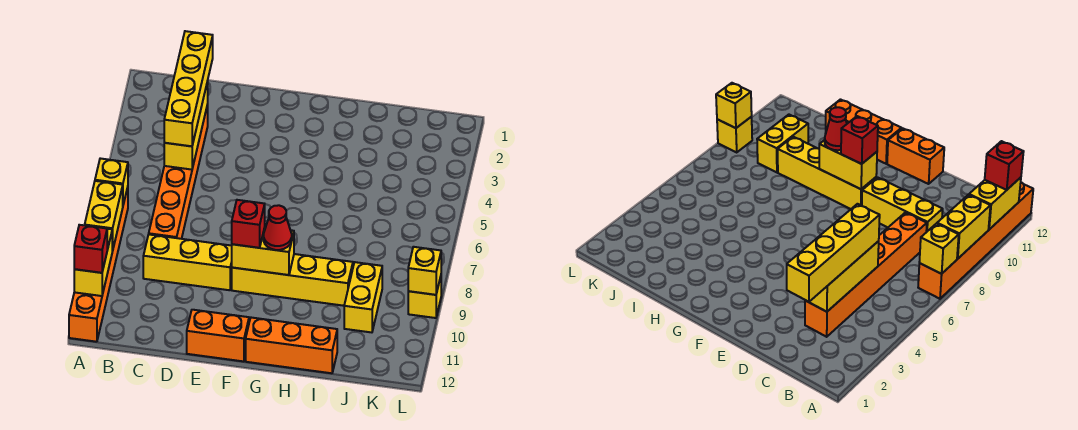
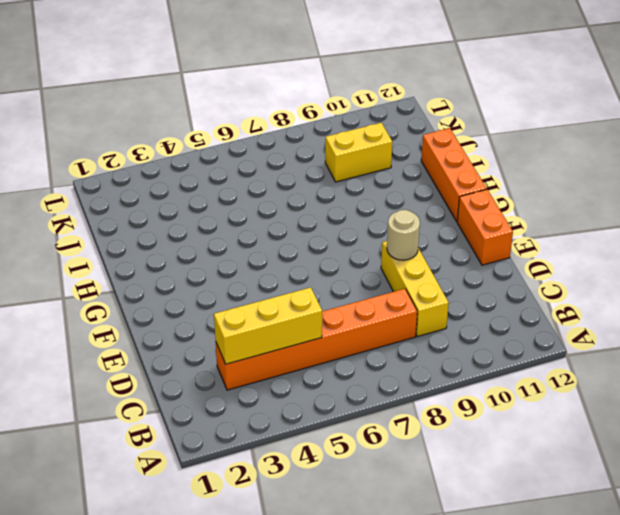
tan round brick E9 level 2 -> none
none -> orange brick A7:A12 level 1
none -> yellow brick F9:I9 level 1
none -> yellow brick L9 level 1

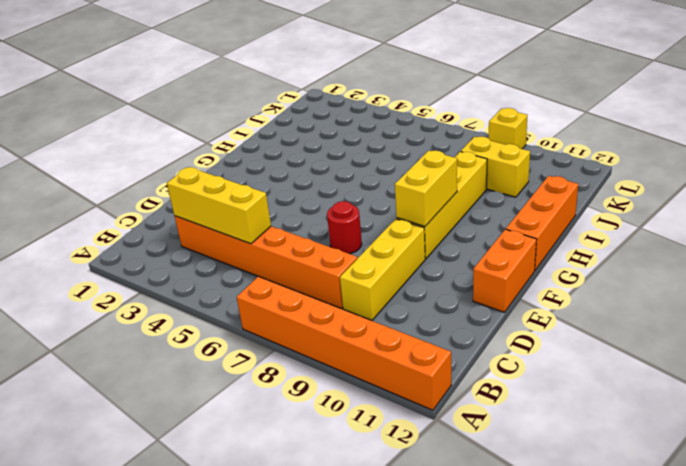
red round brick E7 level 1 -> none
none -> yellow brick A7 level 2
none -> yellow brick A8:A9 level 2
none -> yellow brick A10:A11 level 2

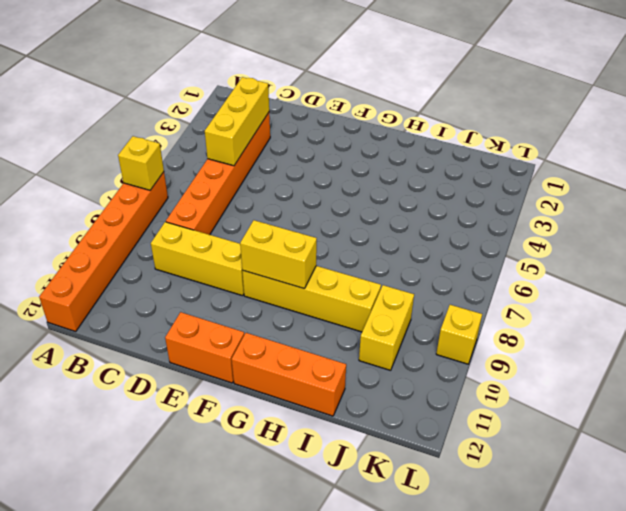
none -> yellow brick A8:A9 level 2
none -> yellow brick A10:A11 level 2
none -> yellow brick L9 level 2

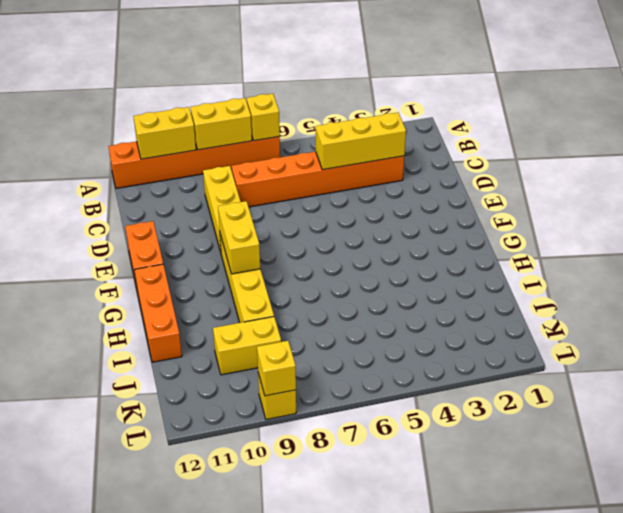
none -> red brick A11 level 3
none -> yellow brick C2:C5 level 3
none -> red brick F9 level 3

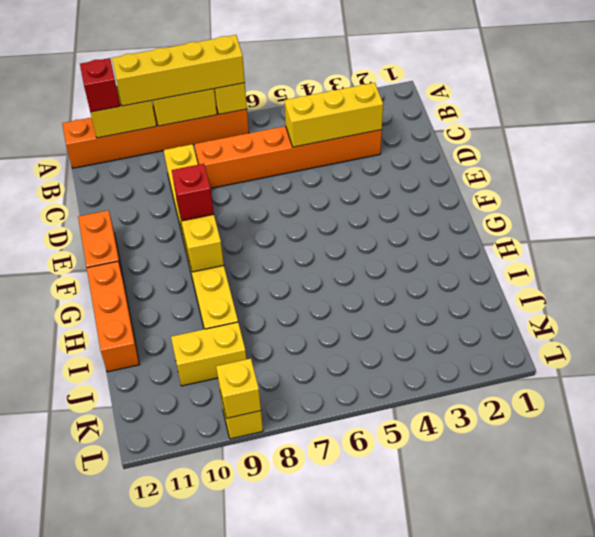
yellow brick A7:A10 level 3 -> yellow brick C2:C5 level 3
none -> red cone G9 level 3

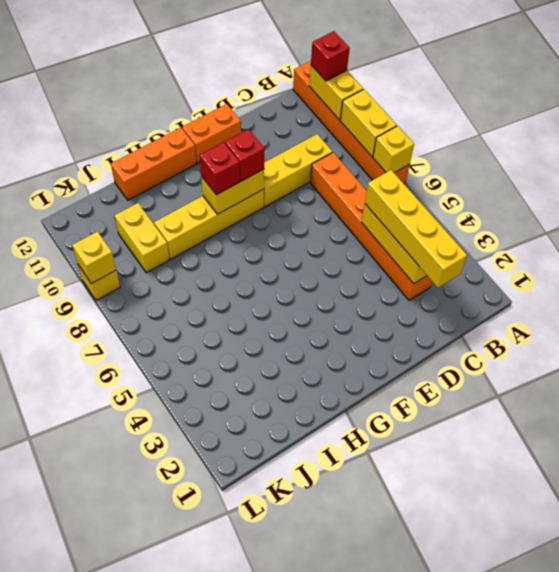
red brick G9 level 3 -> red cone G9 level 3

